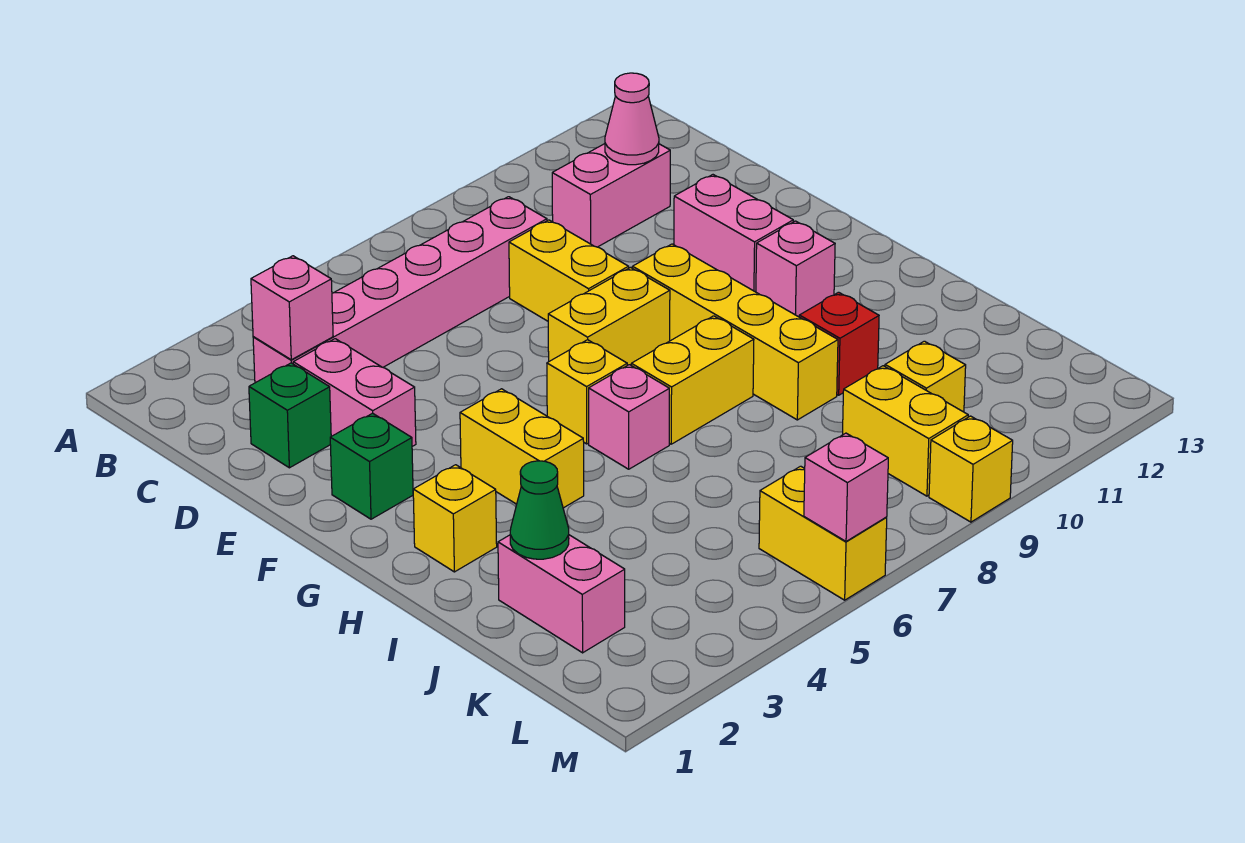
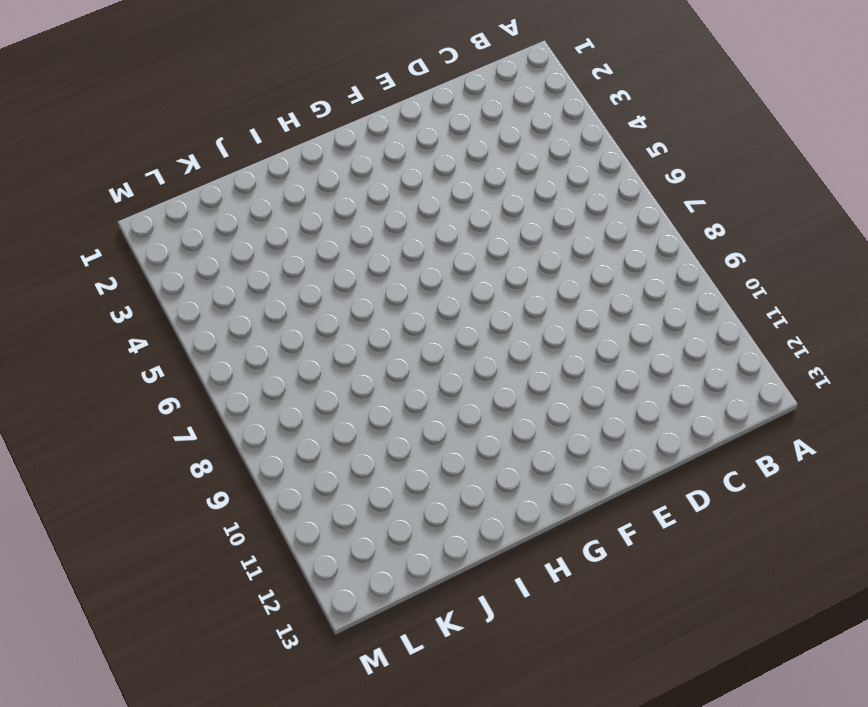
none -> pink brick C3:C8 level 1
none -> pink brick C10:C11 level 1
none -> green brick D2 level 1

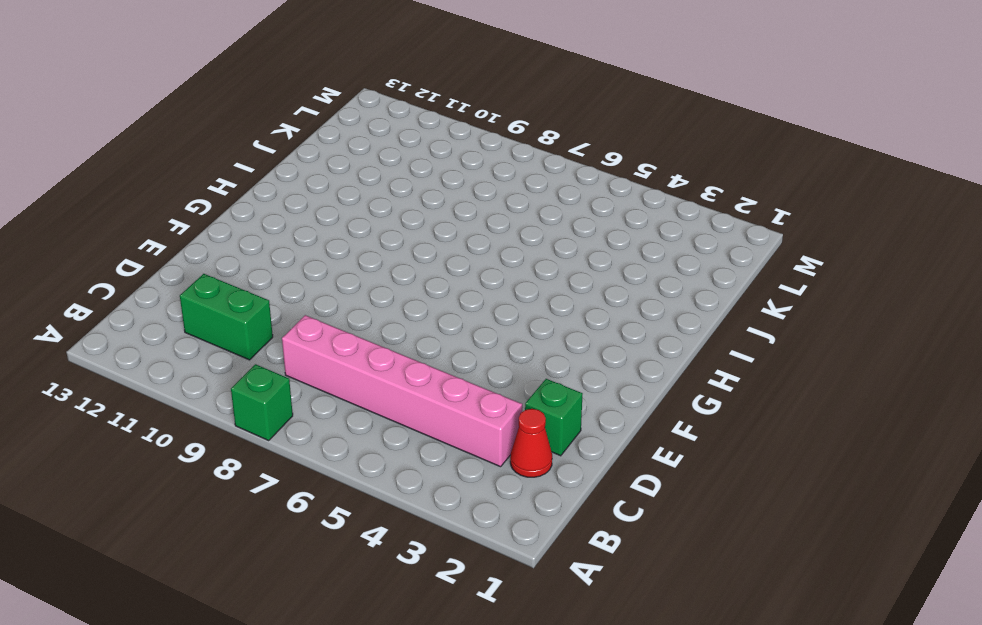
green brick A8 level 1 -> green brick F2 level 1
red cone C2 level 1 -> none
green brick C10:C11 level 1 -> pink brick C10:C11 level 1
none -> pink brick D3:E3 level 1
none -> yellow brick D8:E8 level 1
none -> pink brick E11:F11 level 1

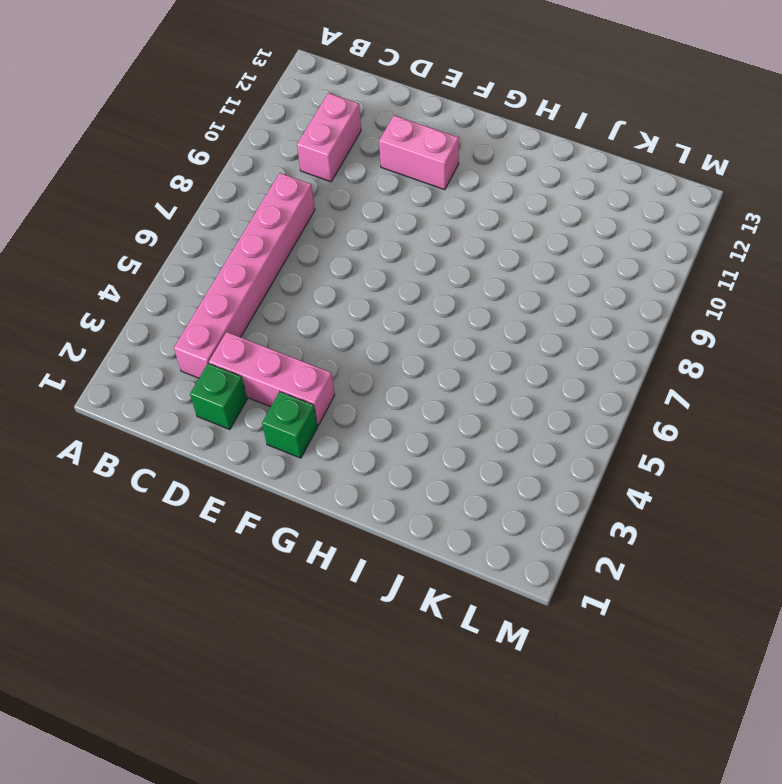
pink brick D3:F3 level 1 -> pink brick D3:E3 level 1
none -> yellow brick D8:E8 level 1
none -> yellow brick F7:F8 level 1
none -> yellow brick F9:I9 level 1

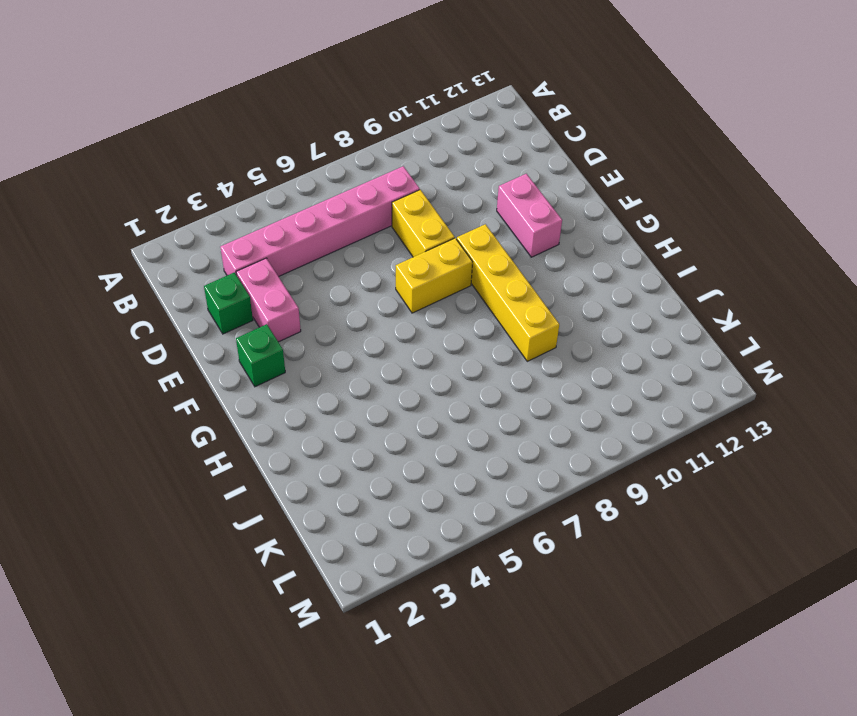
none -> pink brick C10:C11 level 1
none -> yellow brick G4:H4 level 1
none -> yellow brick G6 level 1

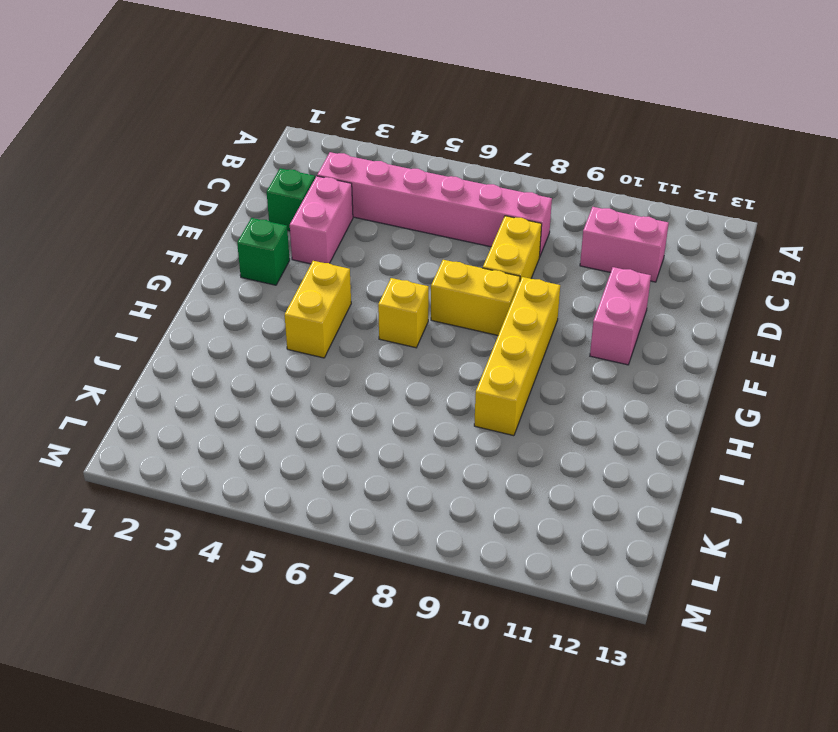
none -> pink brick G11 level 1
none -> yellow brick H2 level 1
none -> pink brick H6 level 1

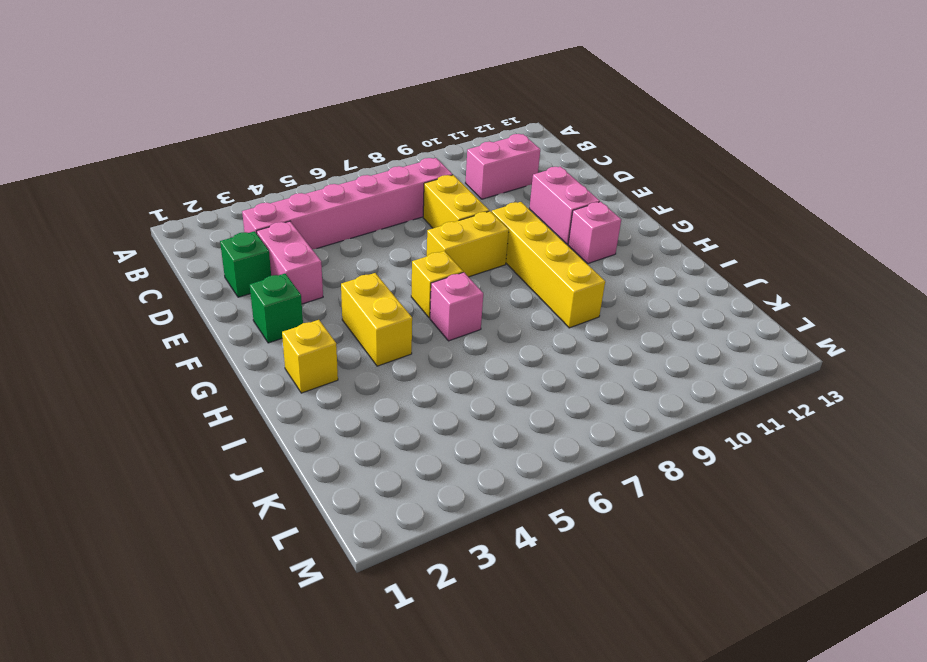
none -> yellow brick H7:H8 level 1
none -> red brick I10 level 1
none -> pink brick J2:K2 level 1

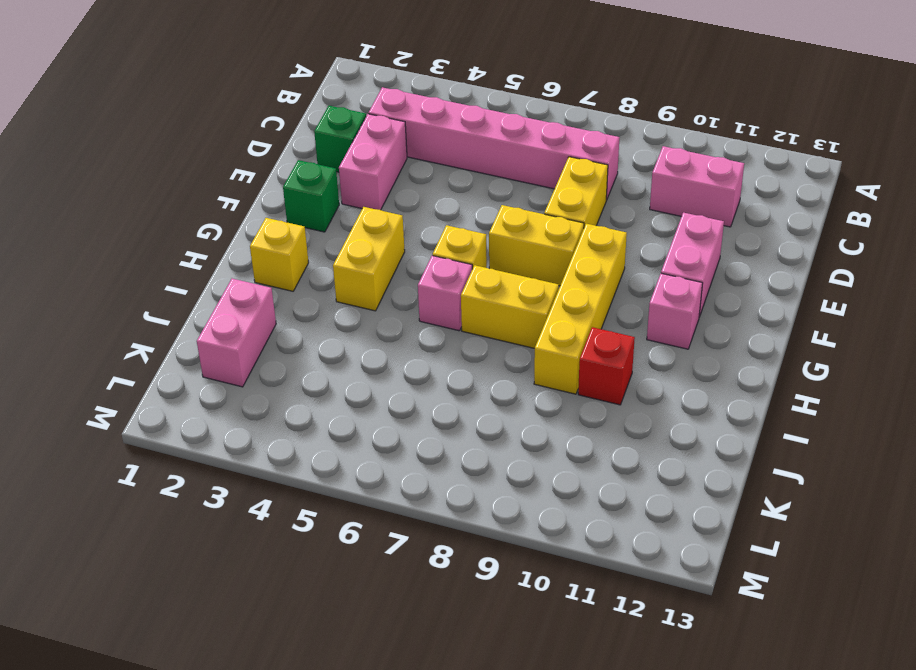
none -> yellow brick K9:L9 level 1
none -> yellow brick K10 level 1
none -> yellow brick L6:M6 level 1

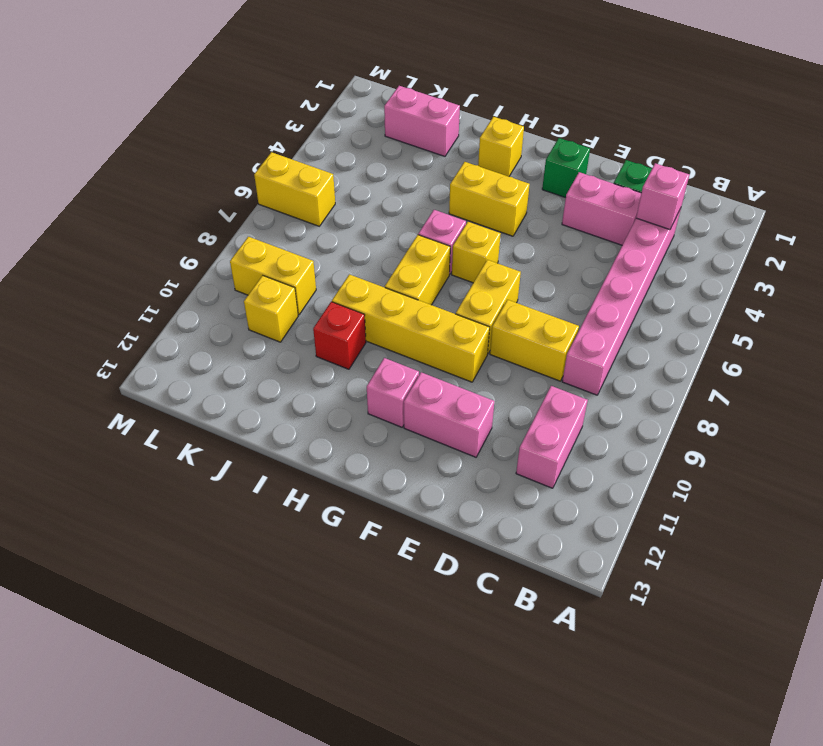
none -> yellow brick M9 level 1
none -> pink cone C11 level 2
none -> green cone J2 level 2

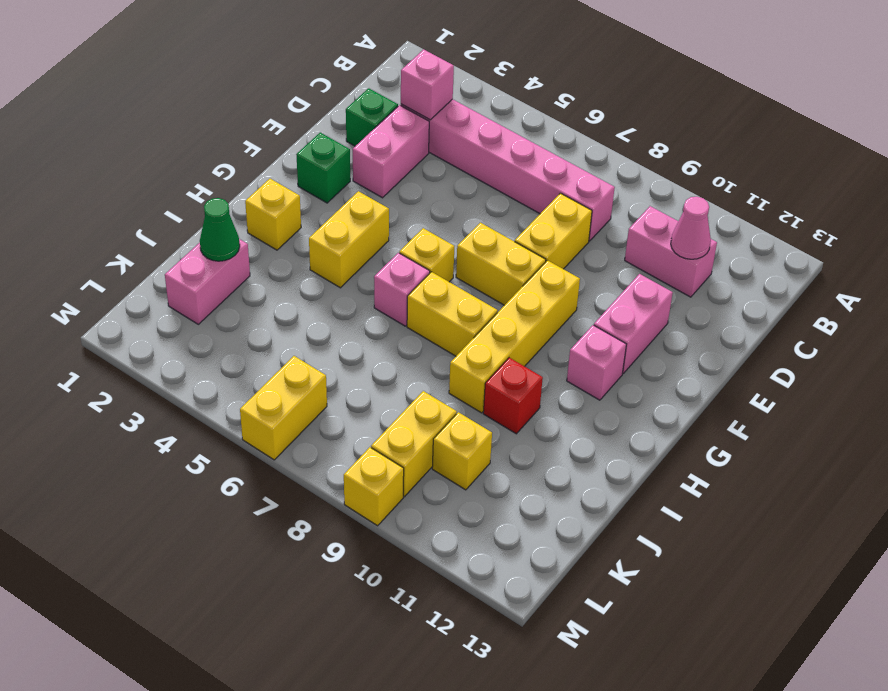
none -> pink brick M6 level 2

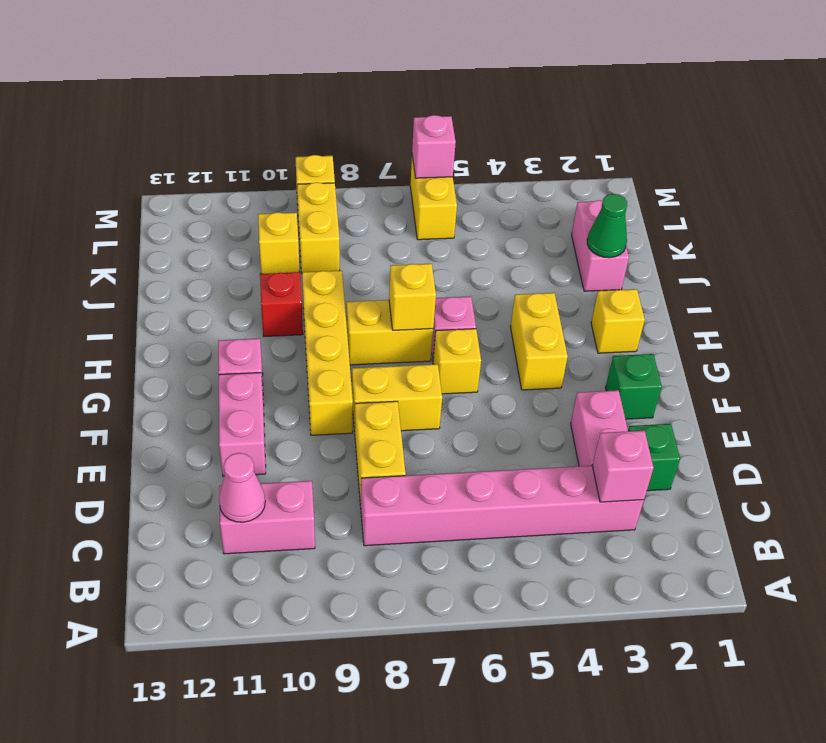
yellow brick H7 level 2 -> none

